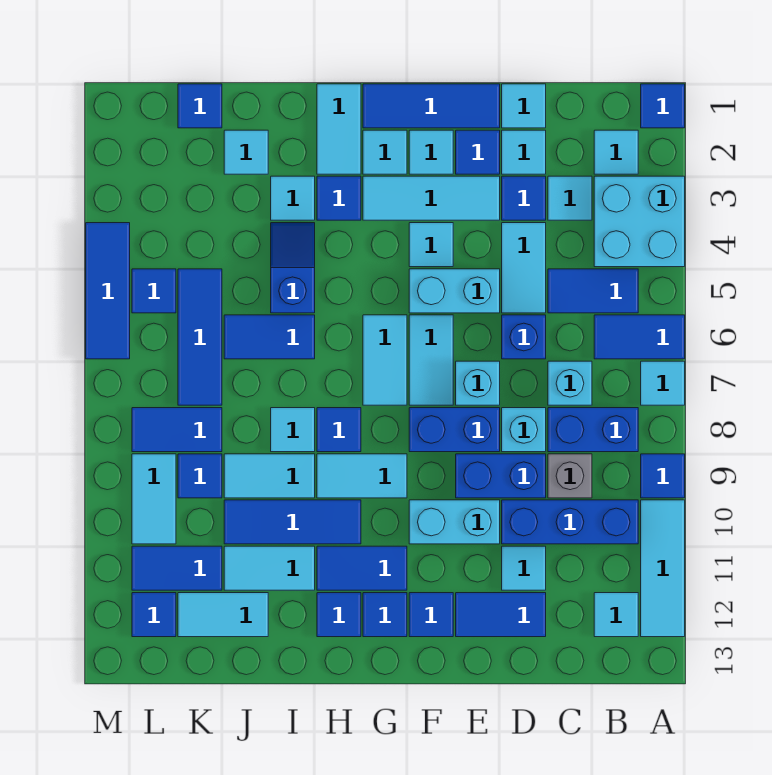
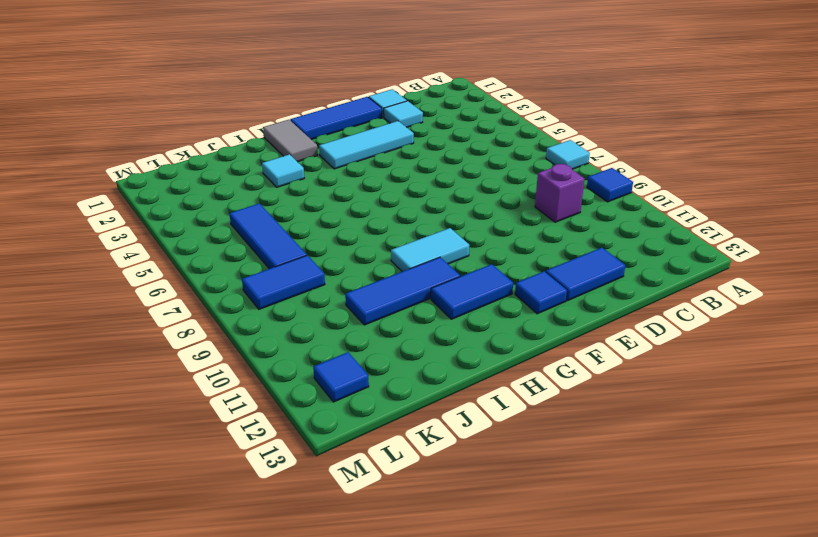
purple brick C9 level 1 -> grey brick C9 level 1
grey tile H1:H2 level 1 -> cyan tile H1:H2 level 1
none -> blue tile A1 level 1
none -> cyan brick A3:B4 level 1
none -> blue tile A6:B6 level 1
none -> cyan tile A10:A12 level 1

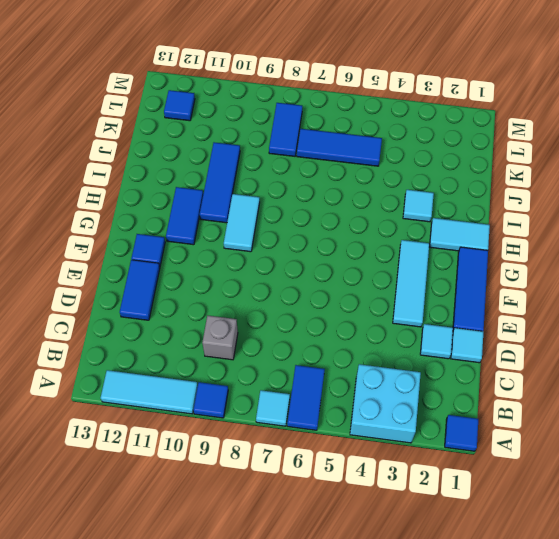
none -> cyan tile B2 level 1
none -> blue tile B5:C5 level 1
none -> blue brick B8:C8 level 1
none -> blue brick B10:D10 level 1

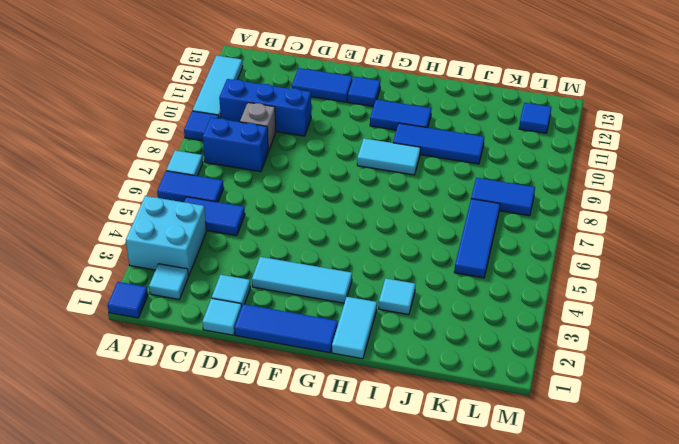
none -> cyan tile B12 level 1
none -> cyan tile C3 level 1
none -> cyan brick C7 level 1
none -> blue tile D3 level 1

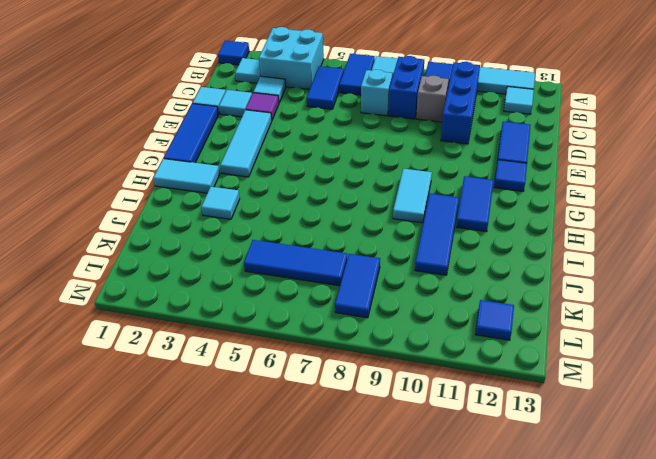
purple tile D3 level 1 -> blue tile D3 level 1
none -> cyan tile D4:D5 level 1
none -> blue brick D6 level 1
none -> cyan brick D8 level 1
none -> blue brick D9:E9 level 1

